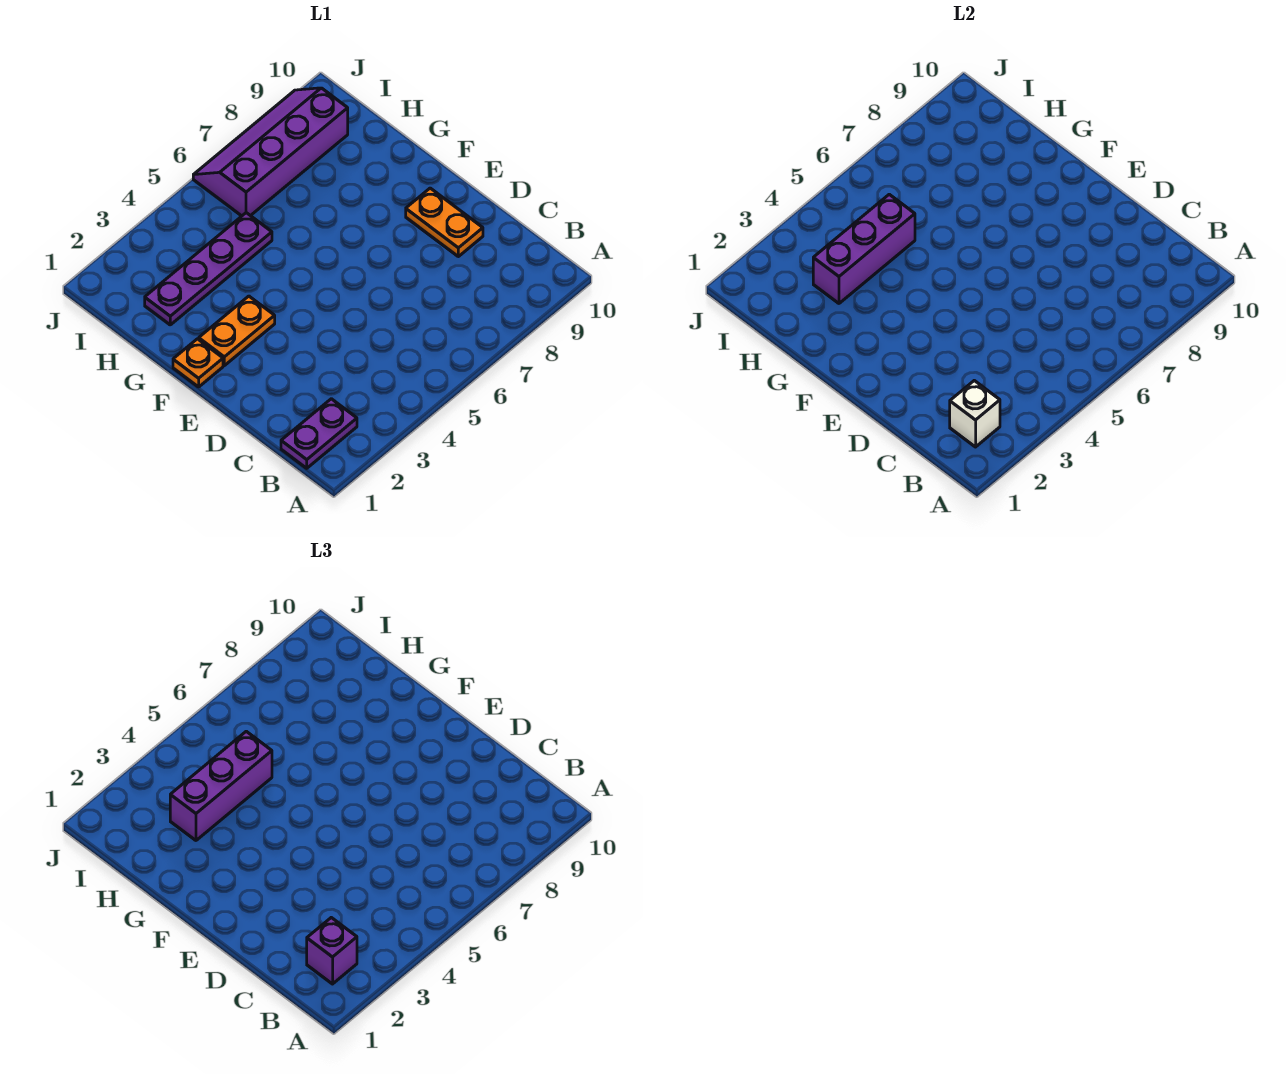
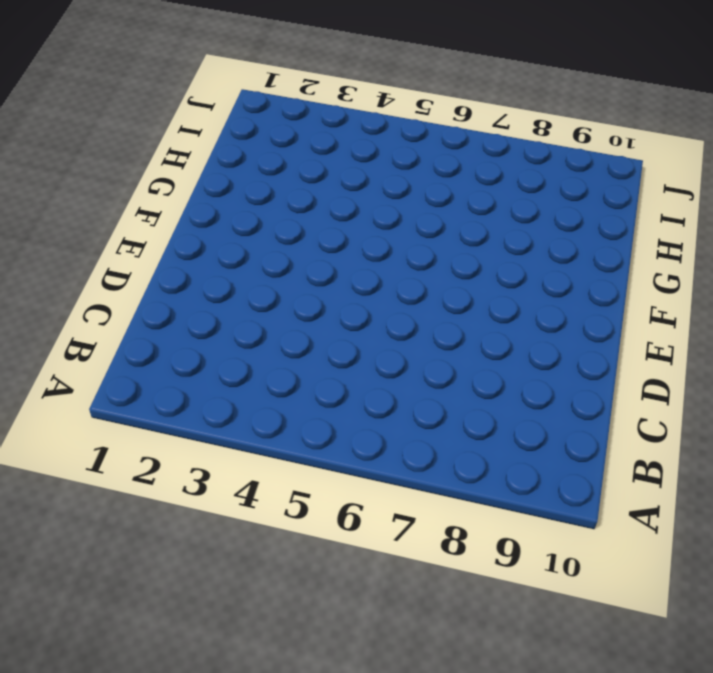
none -> purple plate B1:B2 level 1
none -> orange plate D9:E9 level 1

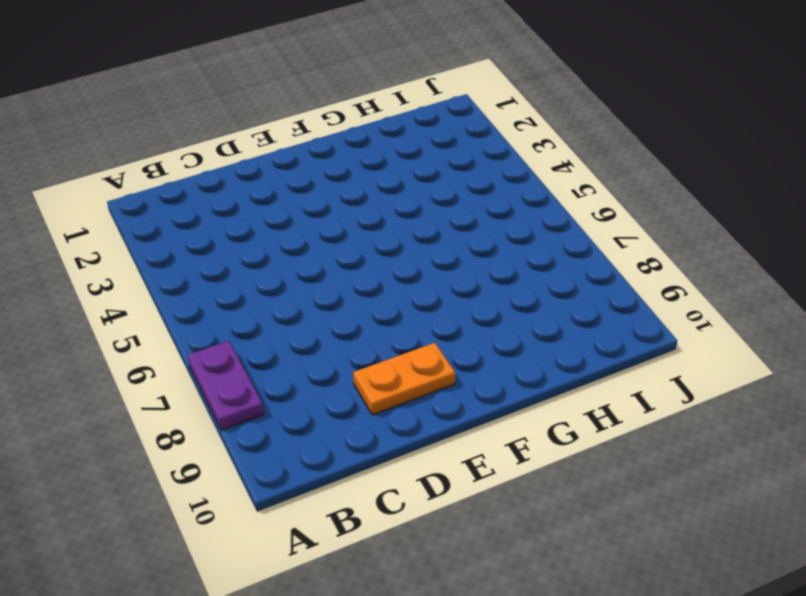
purple plate A7:A8 level 1 -> purple plate B1:B2 level 1
none -> orange plate F1 level 1
none -> orange plate F2:F3 level 1

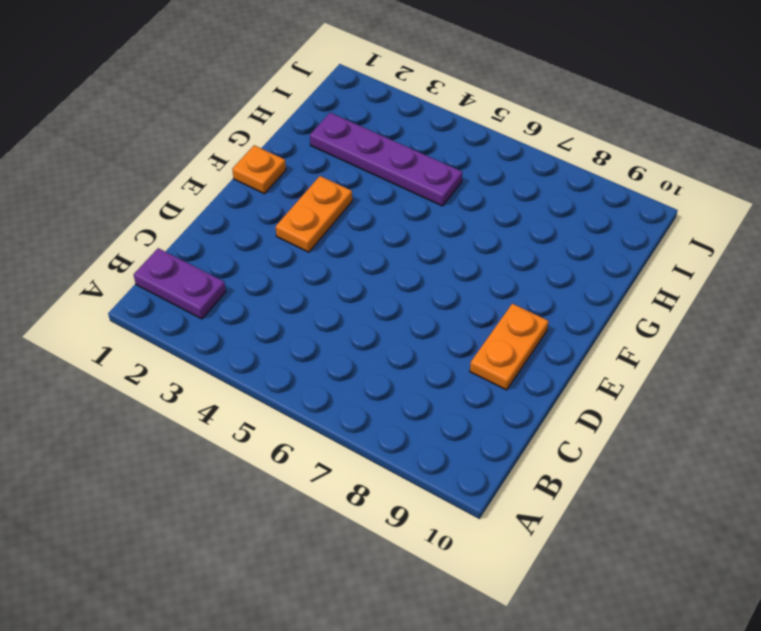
orange plate E3:F3 level 1 -> orange plate F2:F3 level 1
none -> purple slope I6:J9 level 1 top I
none -> white brick B2 level 2

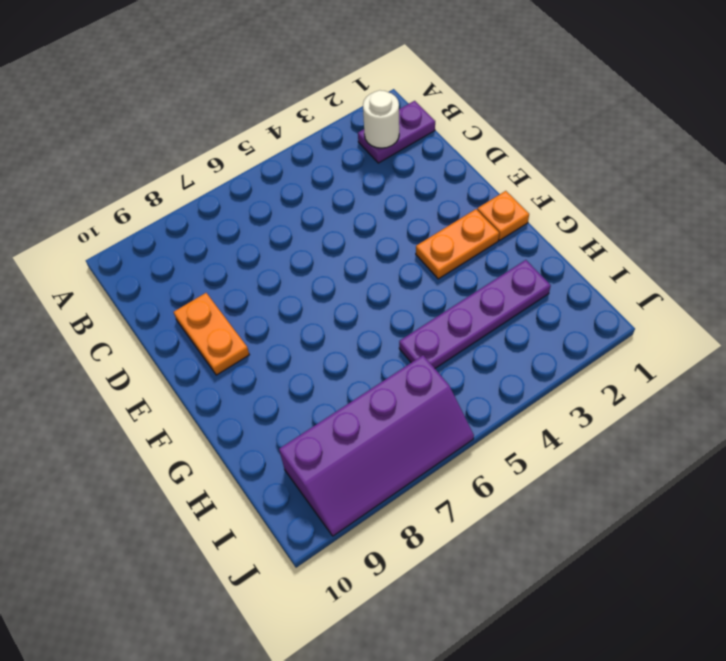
white round brick B2 level 2 -> white brick B2 level 2
none -> purple brick H3:H5 level 2
none -> purple brick B2 level 3

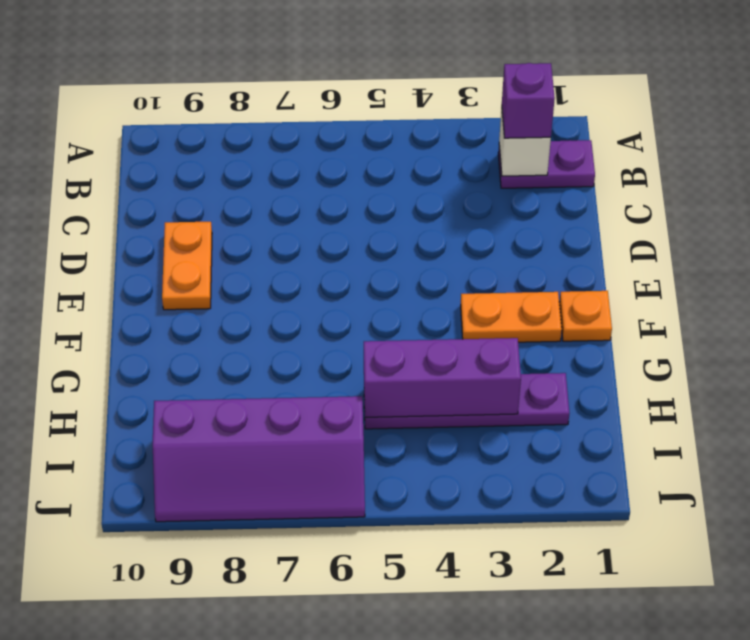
none -> purple brick H3:H5 level 3

